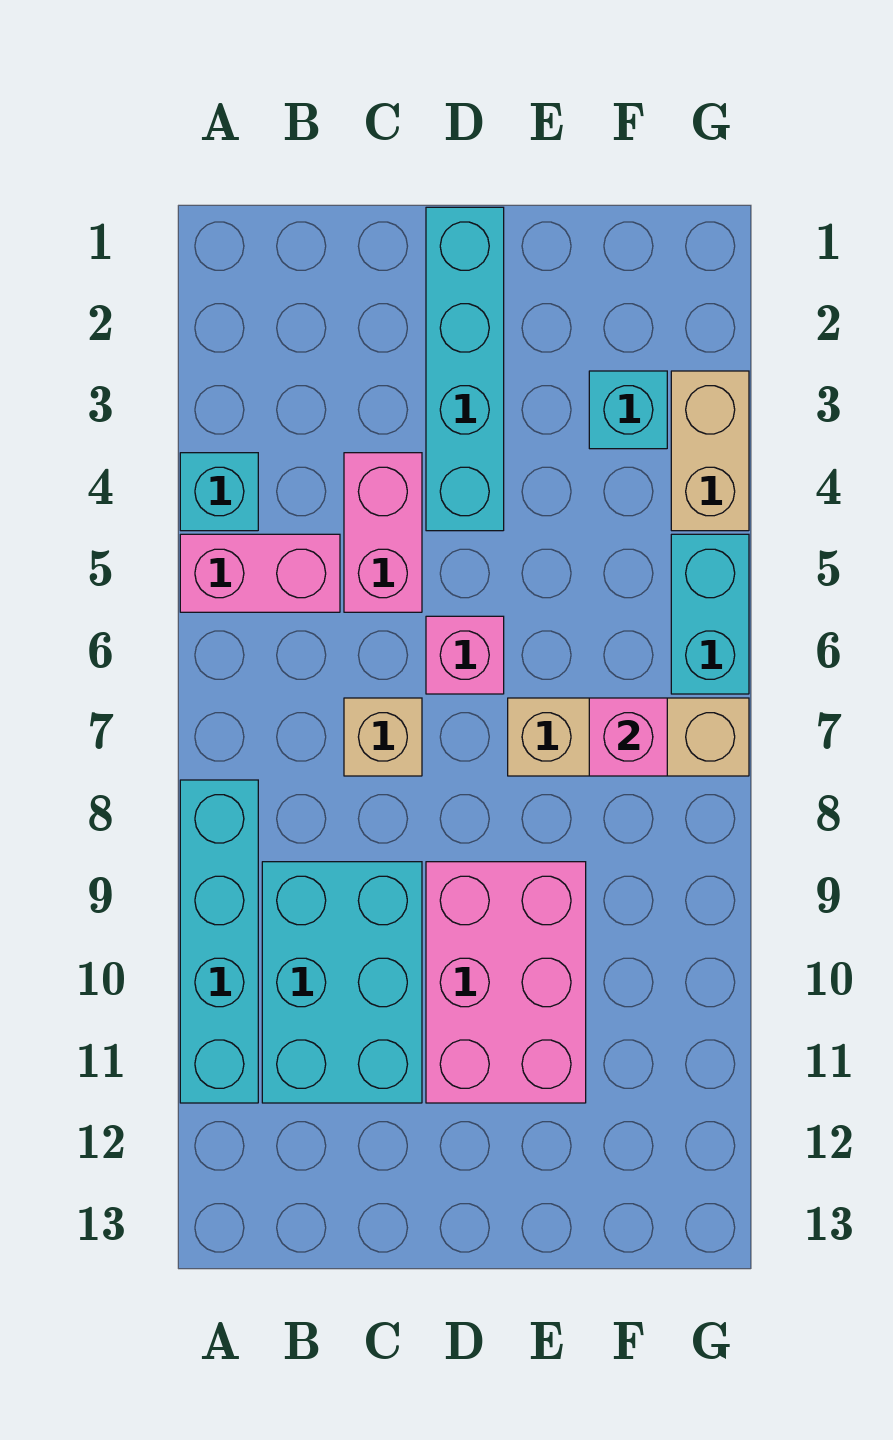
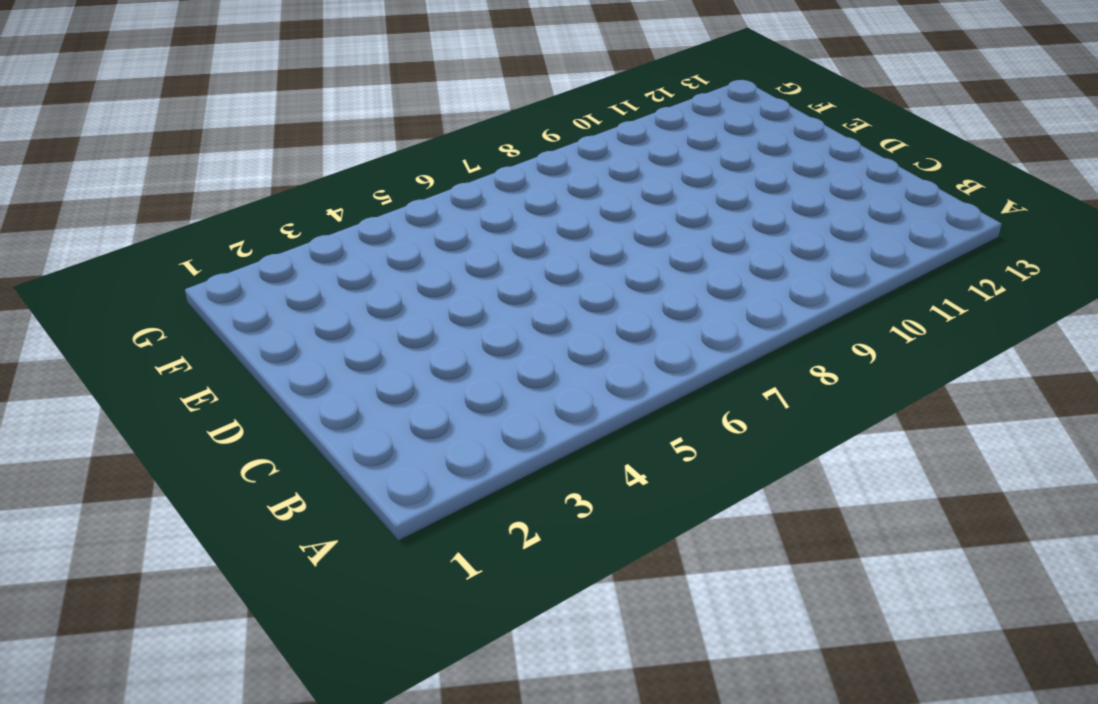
none -> cyan brick A4 level 1
none -> pink brick A5:B5 level 1
none -> cyan brick A8:A11 level 1

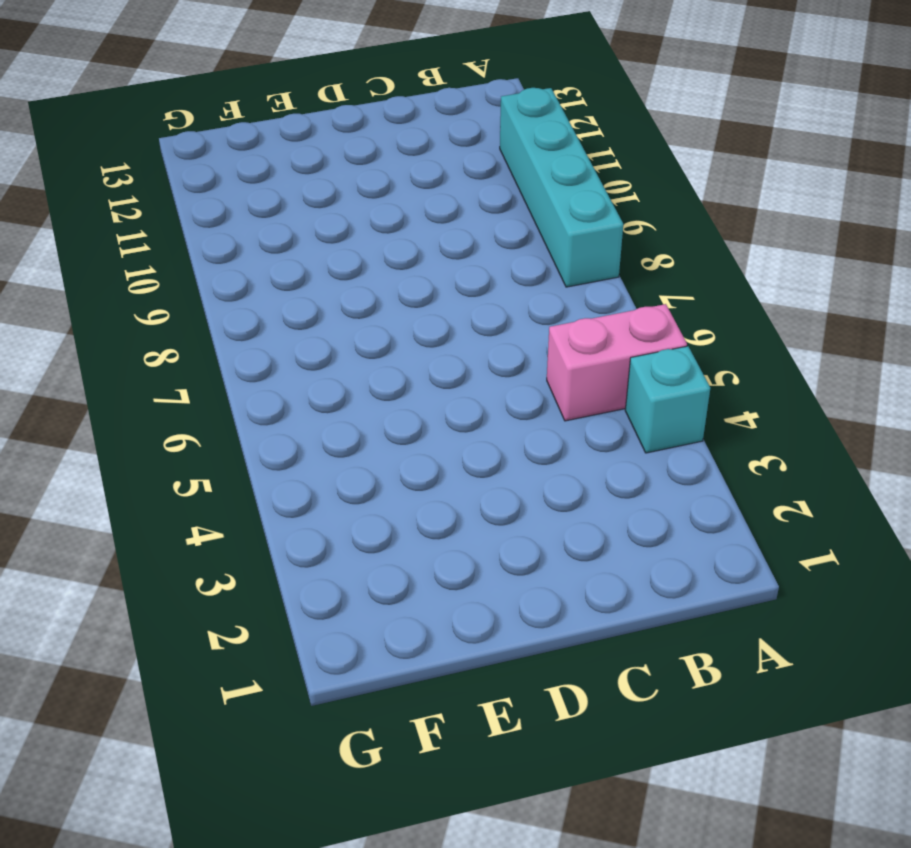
none -> cyan brick B9:C11 level 1
none -> pink brick C4:C5 level 1
none -> tan brick C7 level 1

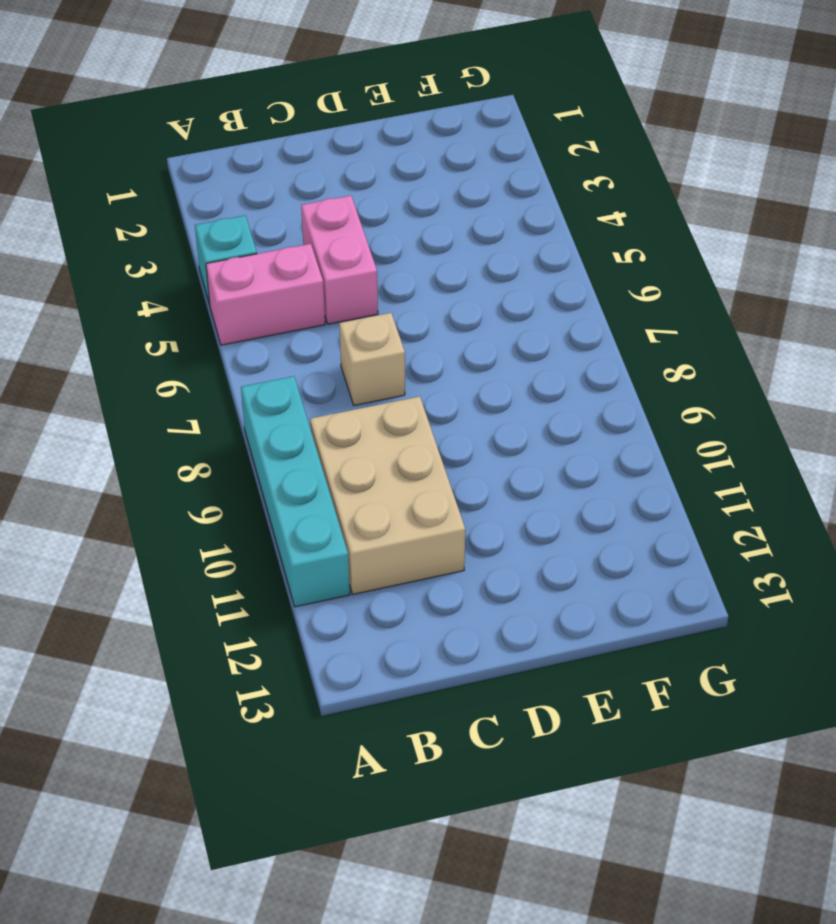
tan brick B9:C11 level 1 -> cyan brick B9:C11 level 1
none -> cyan brick D1:D4 level 1
none -> pink brick D6 level 1
none -> pink brick D9:E11 level 1

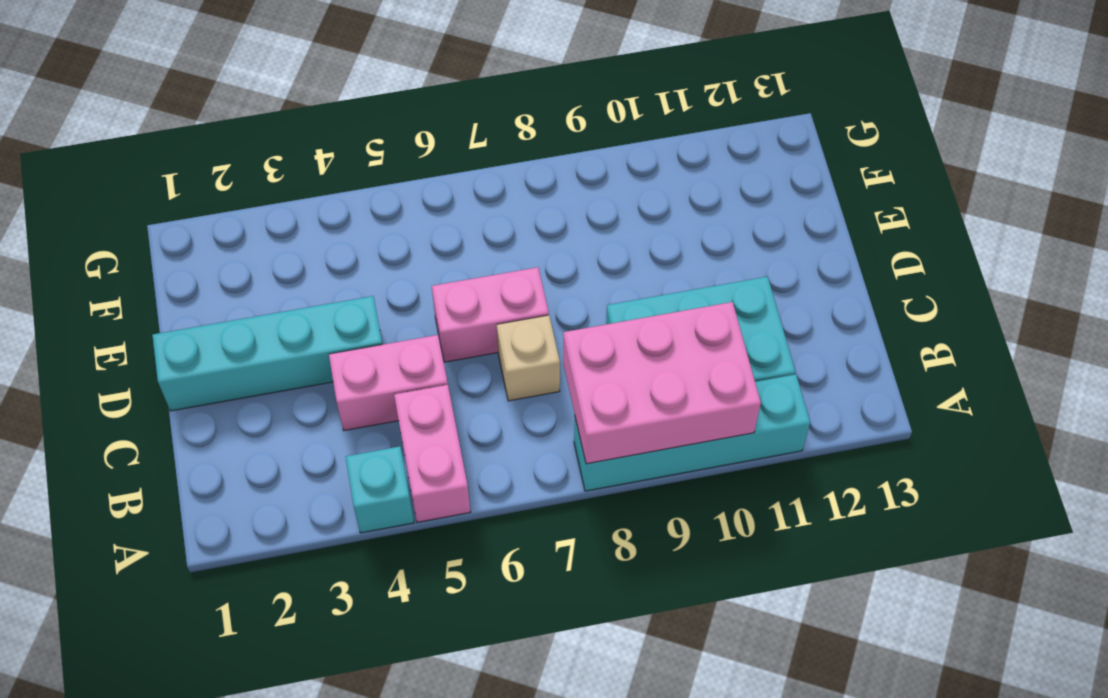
pink brick A8:B10 level 2 -> pink brick D9:E11 level 1
pink brick D6:D7 level 1 -> pink brick D6 level 1
none -> tan brick E7:G7 level 1
none -> cyan brick F3 level 1
none -> tan brick G3:G4 level 1

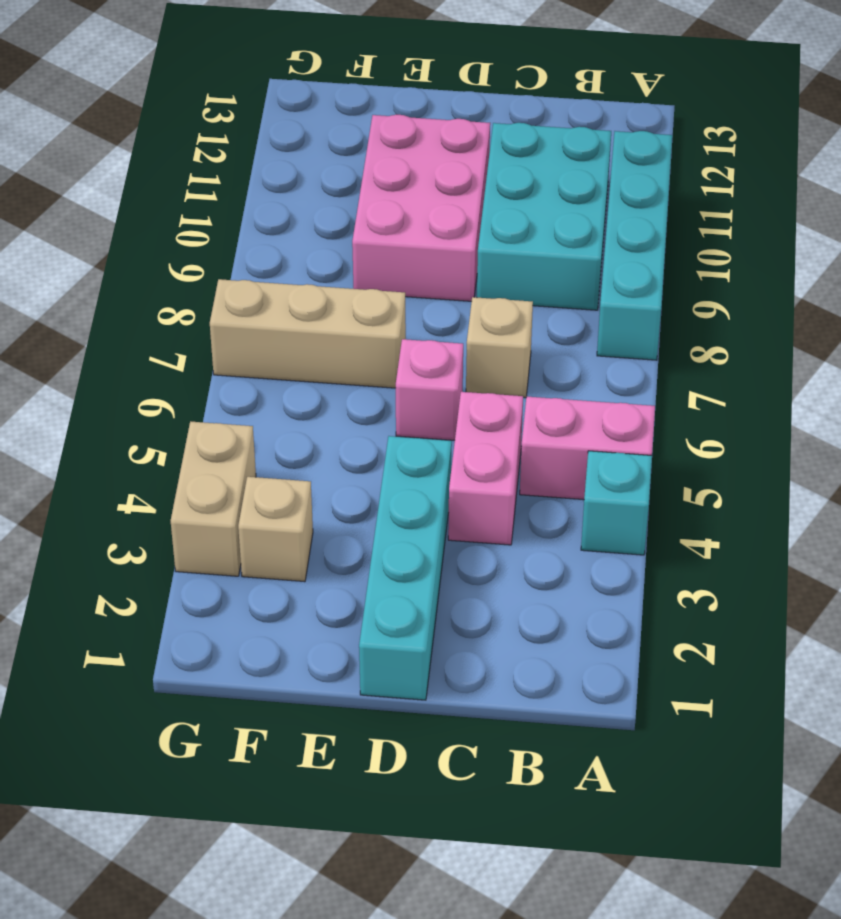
tan brick F3 level 1 -> cyan brick F3 level 1
none -> cyan brick G5:G6 level 1
none -> pink brick F7 level 2

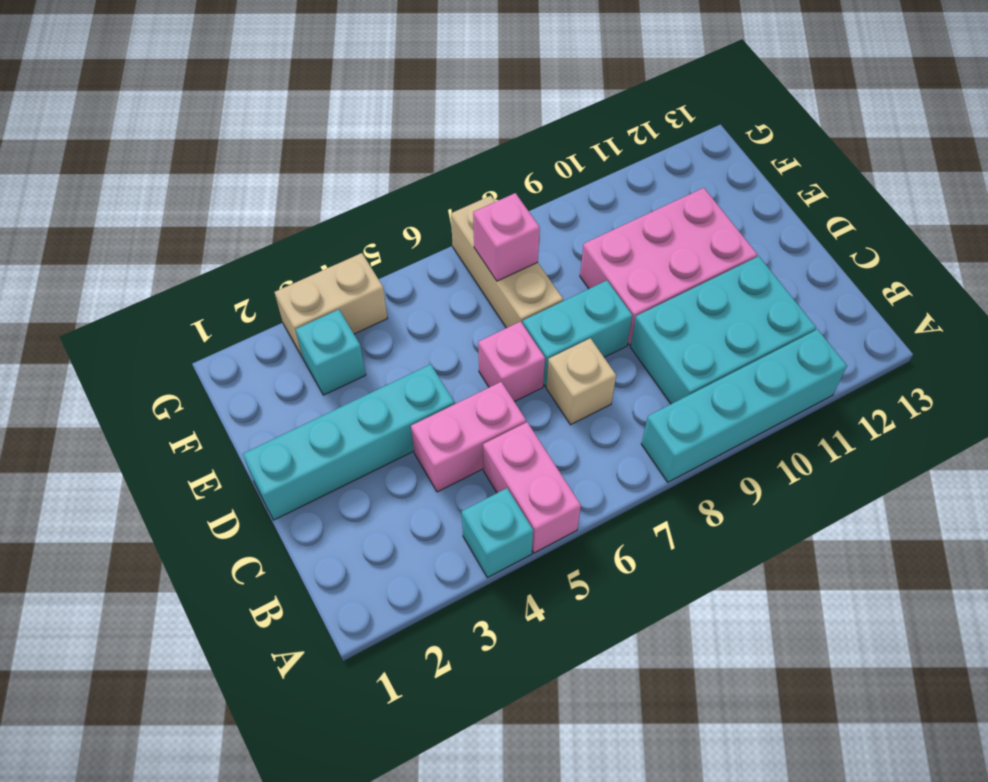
cyan brick D7:D8 level 1 -> cyan brick G5:G6 level 1

